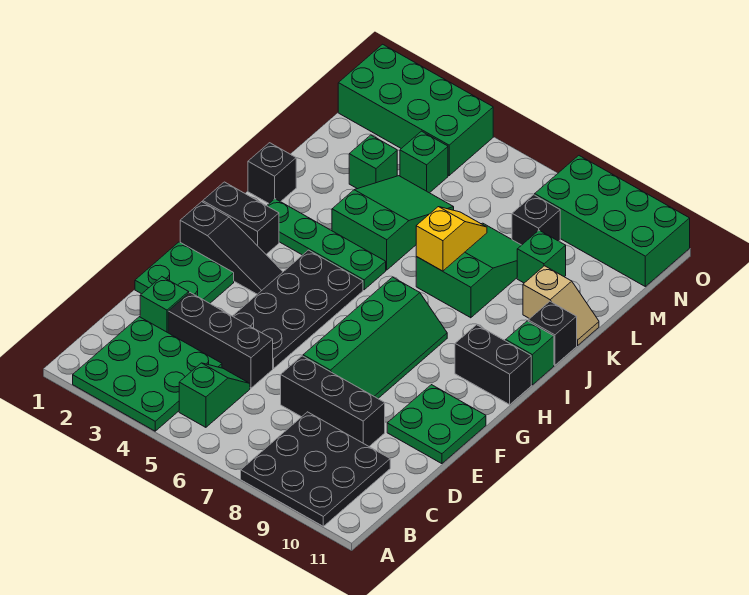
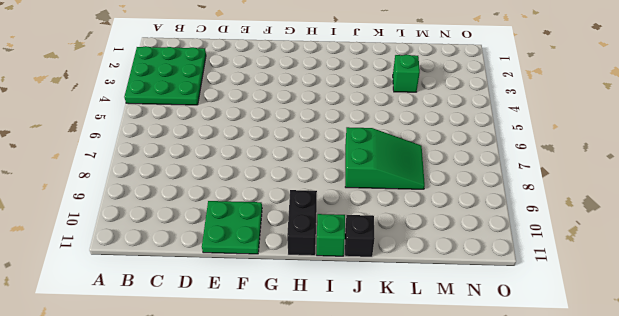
none -> black plate A8:C10 level 1
none -> green slope B5:C5 level 1 top B
none -> green brick D2 level 1

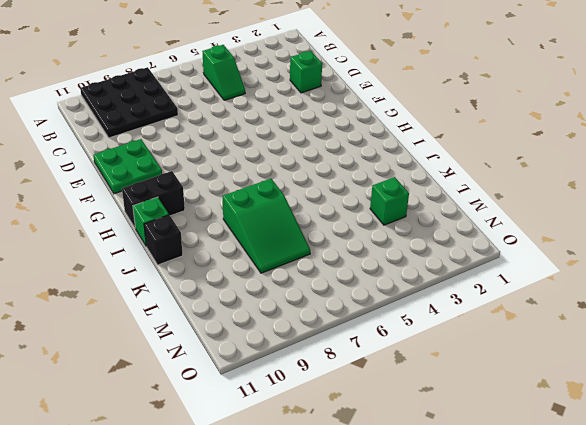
none -> green plate A2:C4 level 1
none -> black brick D3:D5 level 1
none -> black brick D7:D9 level 1

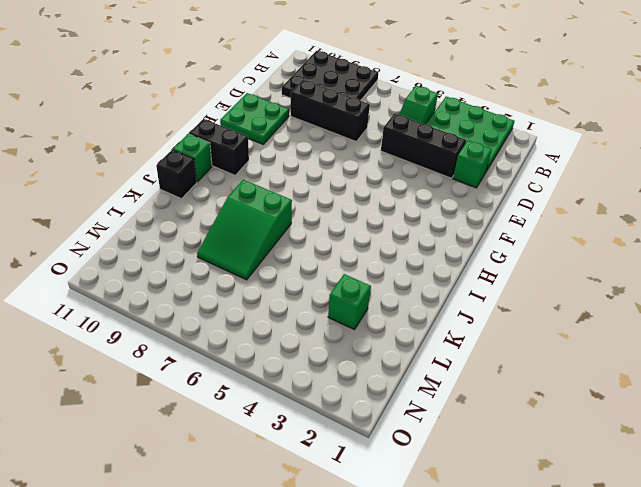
none -> green plate E1:F2 level 1
none -> black plate E4:H5 level 1
none -> green slope E7:H8 level 1 top 7

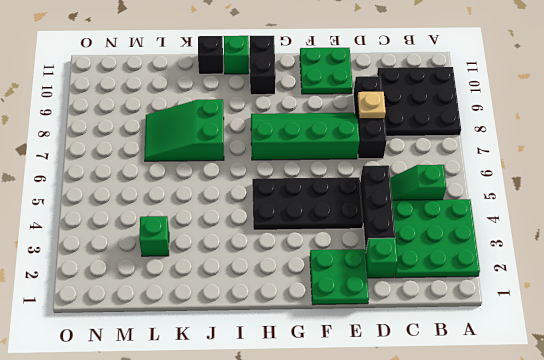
tan plate D8 level 2 -> none
none -> black slope G1:G3 level 1 top 1
none -> black brick H1:H2 level 1
none -> green plate I2:I5 level 1

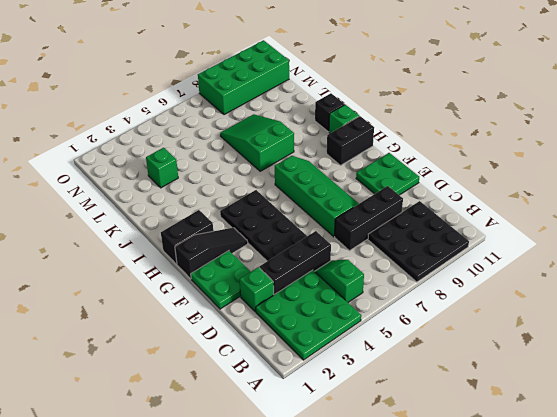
none -> green plate I2:I5 level 1
none -> black brick J1 level 1
none -> green slope J4:L5 level 1 top J

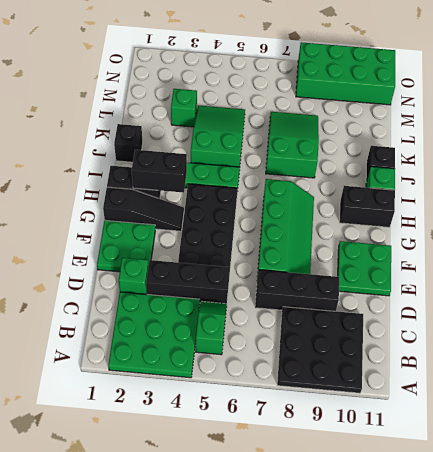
black brick H2:H3 level 2 -> none
none -> tan slope K10:K11 level 1 top 10
none -> green brick L9 level 1
none -> green brick M4 level 1

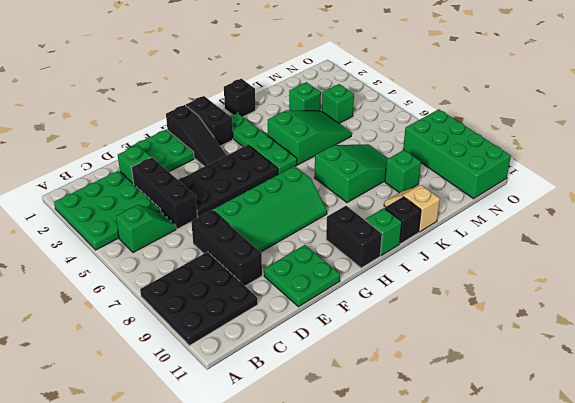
tan slope K10:K11 level 1 top 11 -> tan slope K10:K11 level 1 top 10
none -> black brick M8 level 1
none -> green brick N1:O4 level 1
none -> yellow slope J7:K7 level 2 top J

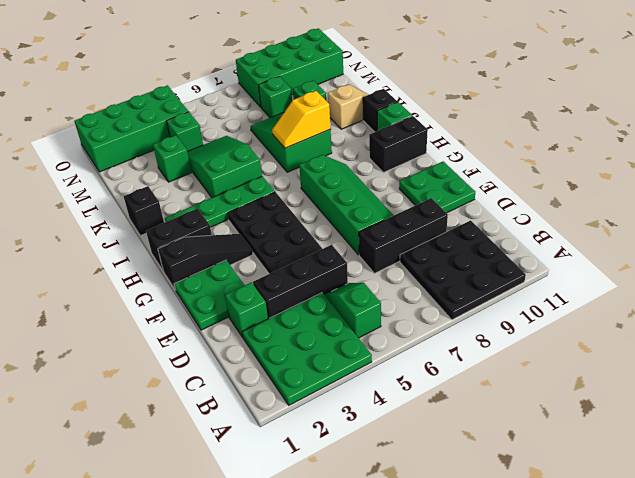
yellow slope J7:J8 level 2 top 8 -> yellow slope J7:K7 level 2 top J
green brick M8 level 1 -> black brick M8 level 1

